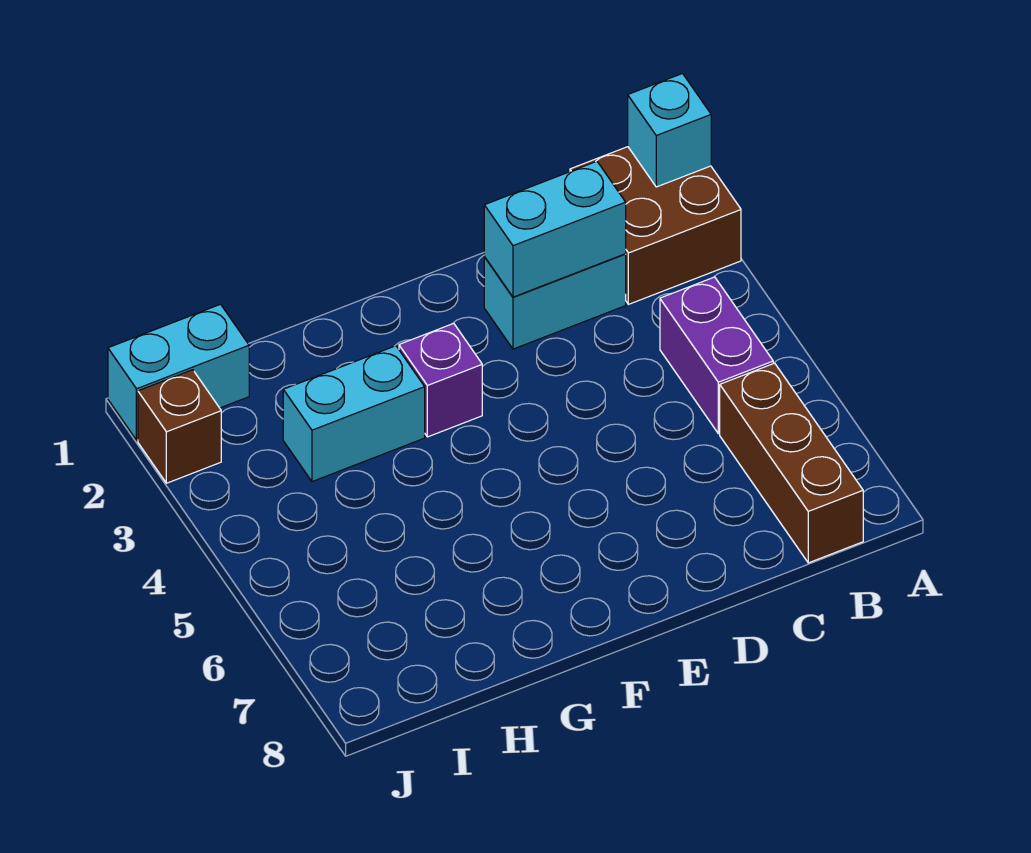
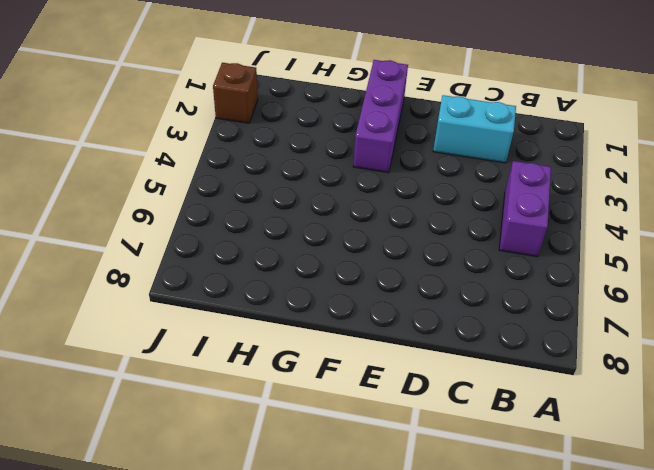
purple brick F1:F3 level 1 -> purple brick F3 level 1
none -> brown brick A1:B2 level 1
none -> brown brick B6:B8 level 1

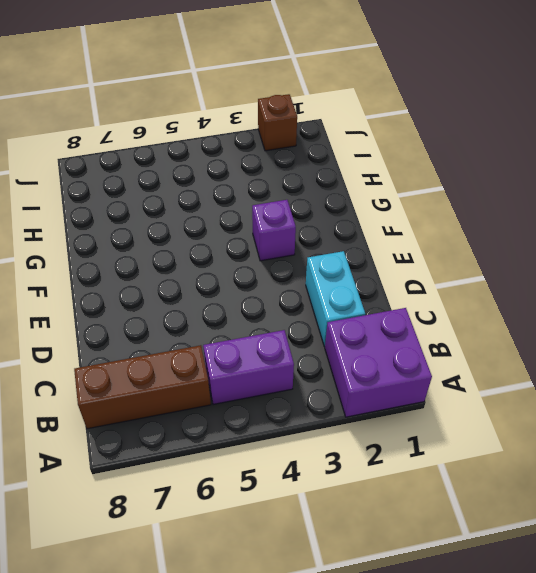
purple brick A1:B2 level 1 -> brown brick A1:B2 level 1
none -> cyan brick G3:H3 level 1
none -> cyan brick I1:J1 level 1

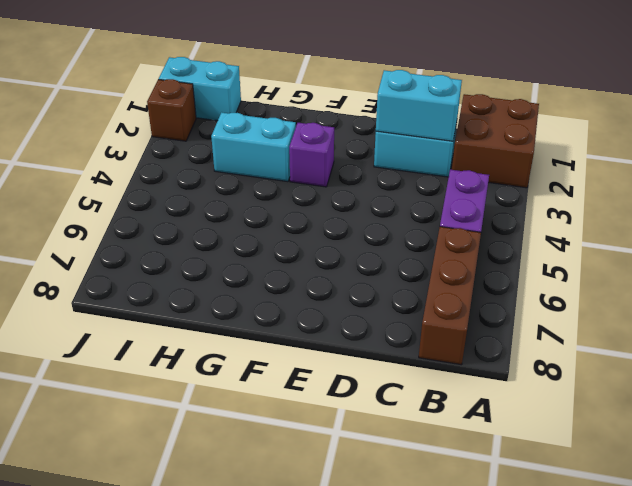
none -> cyan brick A1 level 2

